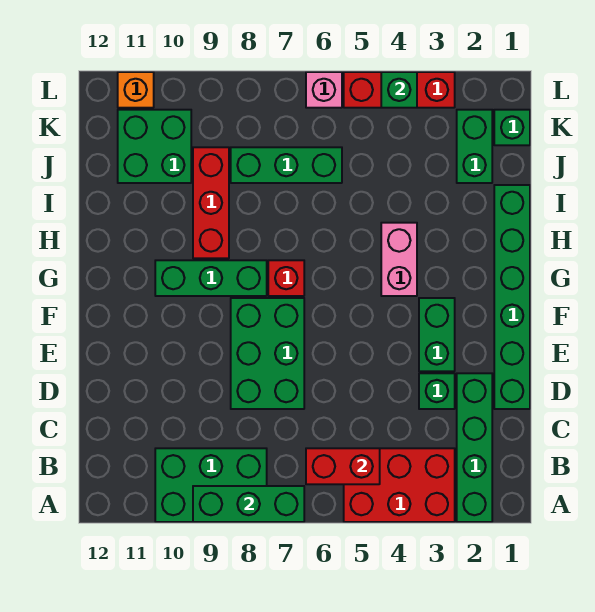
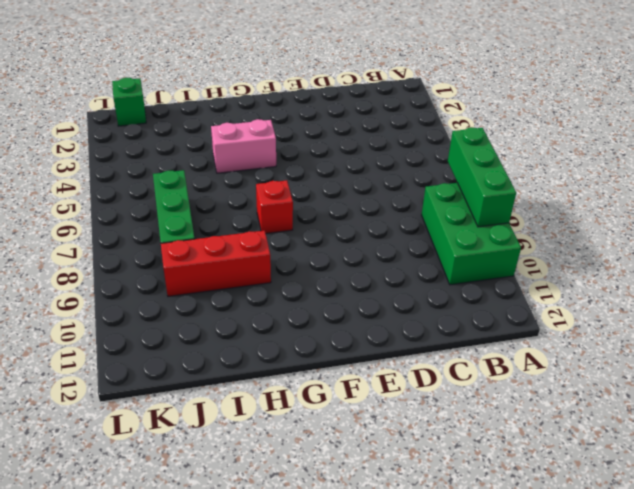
none -> green brick A2:D2 level 1
none -> red brick A3:B5 level 1
none -> green brick D1:I1 level 1

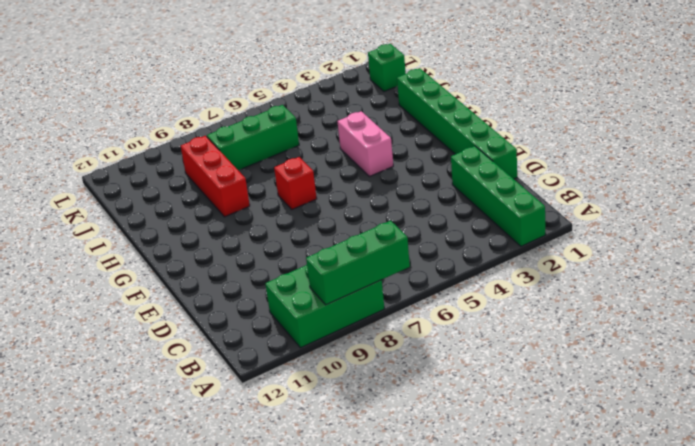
none -> red brick A3:B5 level 1
none -> green brick D3 level 1
none -> green brick D7:F8 level 1

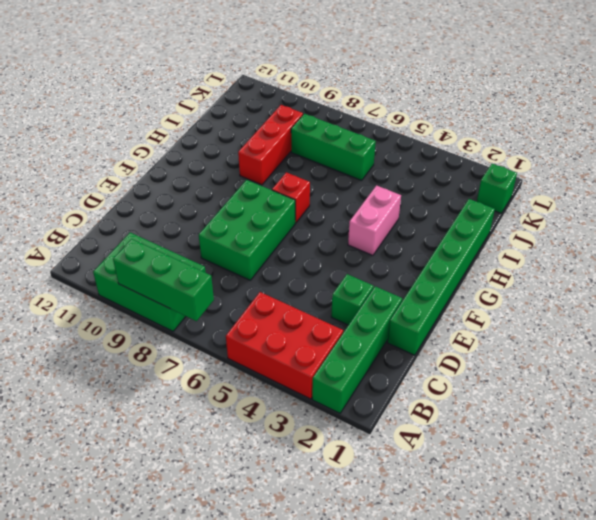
none -> green brick E3:F3 level 1
none -> green brick G8:G10 level 1
none -> green brick J2:K2 level 1

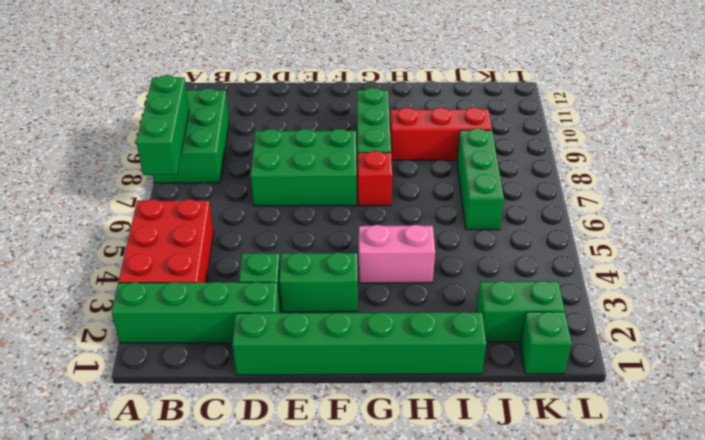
none -> green brick J10:K11 level 1
none -> red brick L3:L5 level 1
none -> pink brick L6 level 1

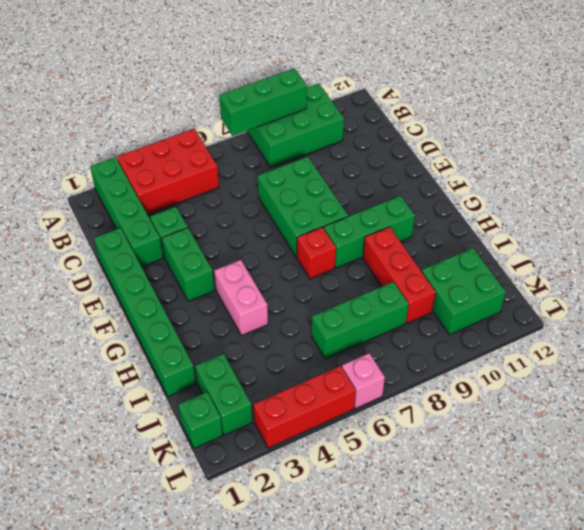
none -> orange brick L11 level 1
none -> red brick B5:B6 level 2
none -> green brick L4 level 2

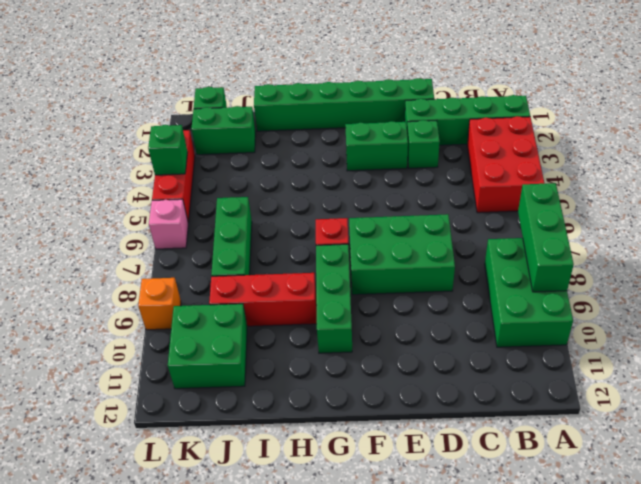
orange brick L9 level 1 -> orange brick L11 level 1
none -> pink brick G4:H4 level 1
none -> red brick B5:B6 level 2

